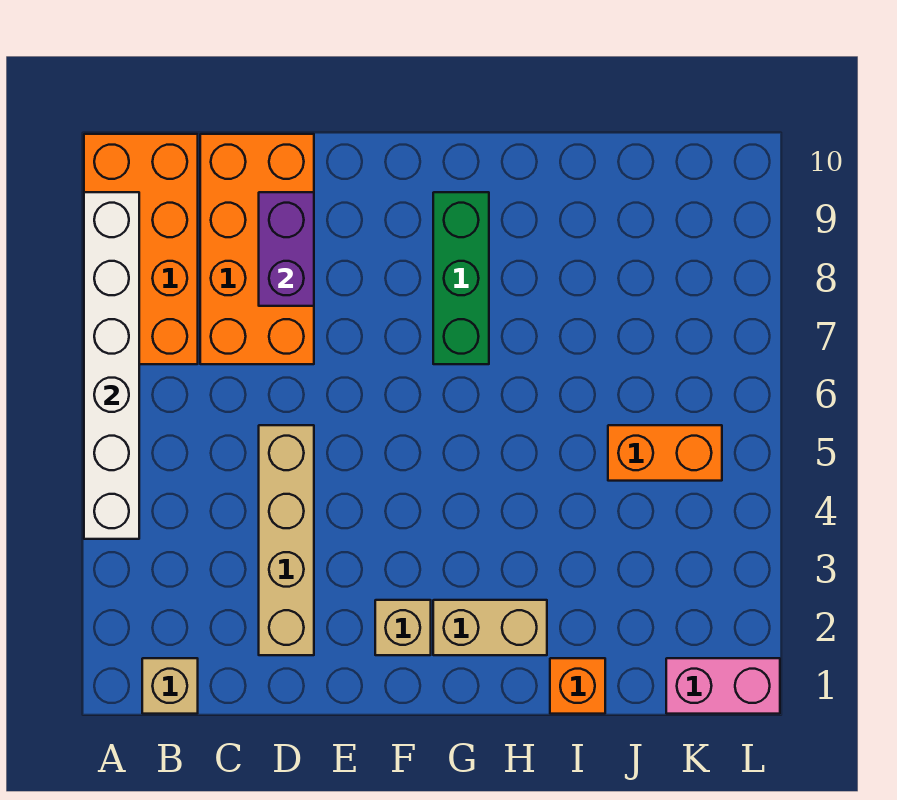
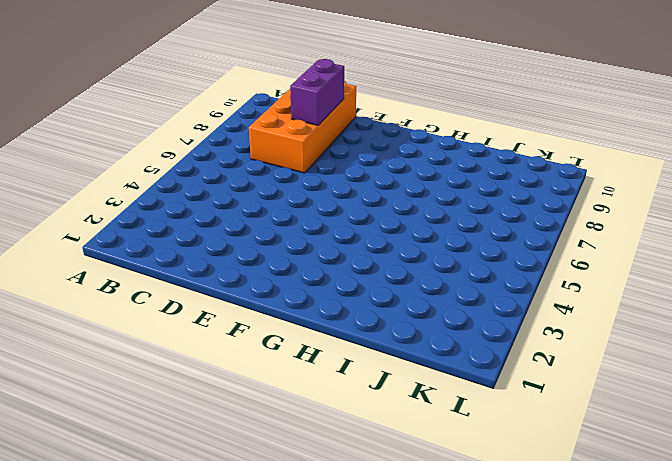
none -> orange brick A7:B10 level 1
none -> tan brick B1 level 1
none -> tan brick D2:D5 level 1

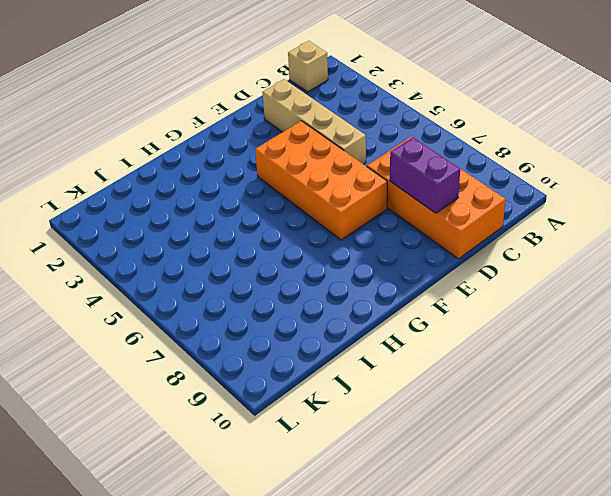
orange brick E4:F7 level 1 -> orange brick A7:B10 level 1
none -> tan brick F2 level 1
none -> tan brick G2:H2 level 1
none -> green brick G7:G9 level 1

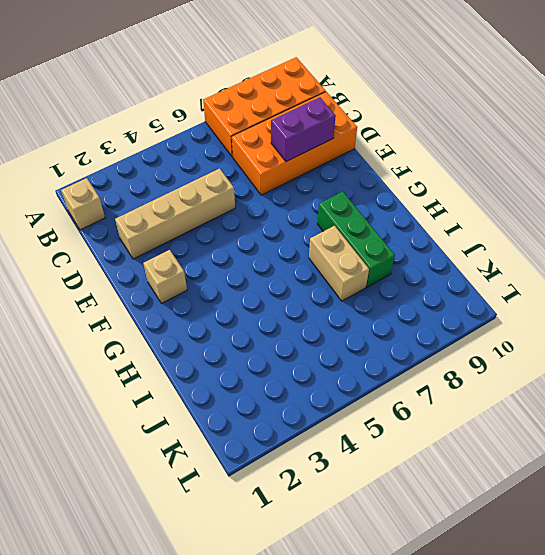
green brick G8:I8 level 1 -> green brick G7:G9 level 1
tan brick H7:I7 level 1 -> tan brick G2:H2 level 1
none -> orange brick I1 level 1
none -> orange brick J5:K5 level 1
none -> pink brick K1:L1 level 1

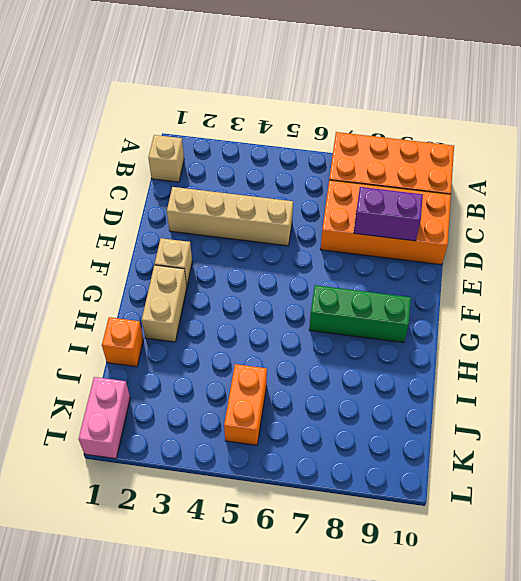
none -> white brick A4:A9 level 2

